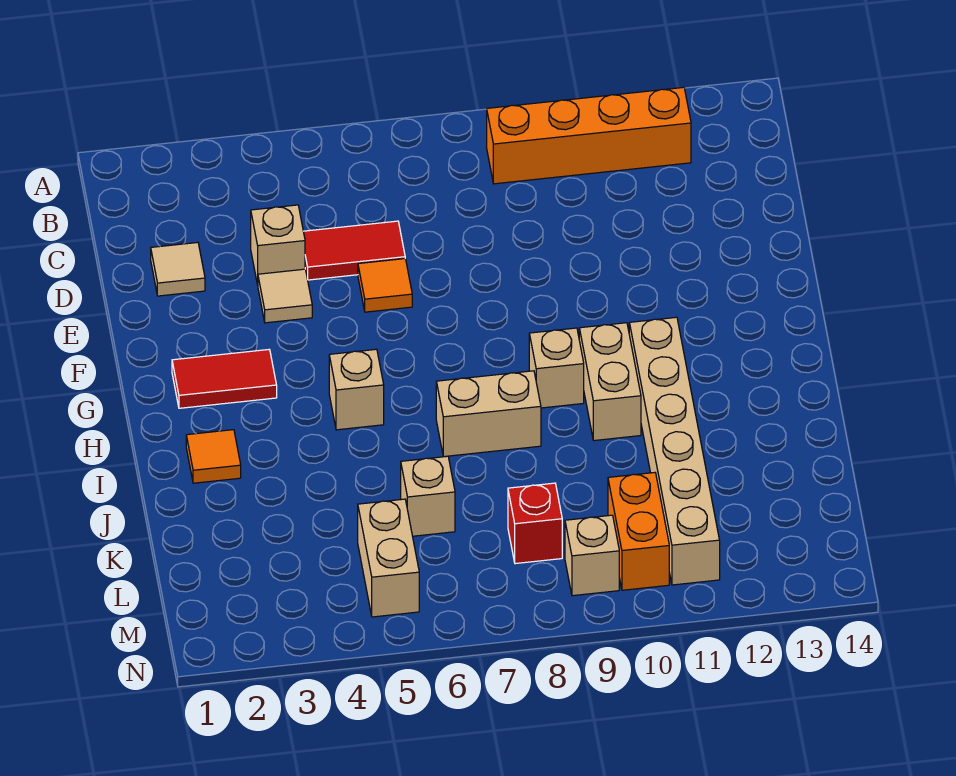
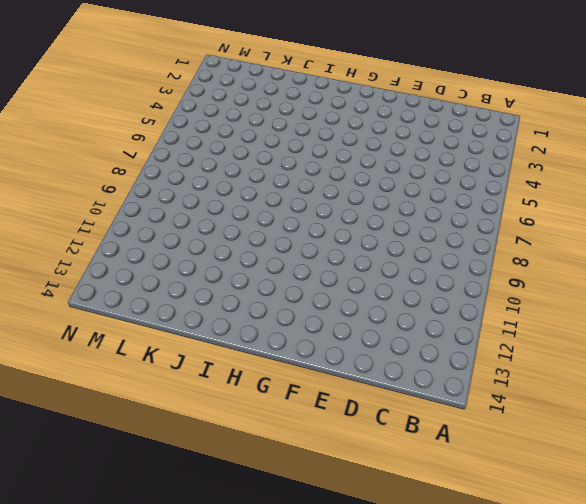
none -> orange brick B9:B12 level 1
none -> tan tile D2 level 1
none -> tan brick D4 level 1

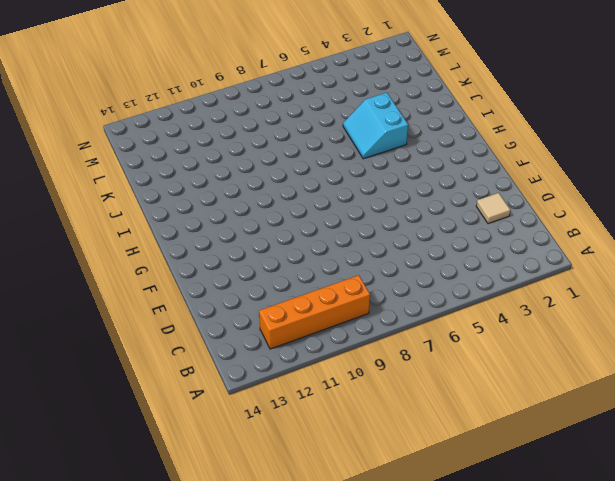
cyan slope I4:J5 level 1 top 4 -> none
none -> tan brick D4 level 1
none -> red tile D5:D6 level 1
none -> tan tile E4 level 1

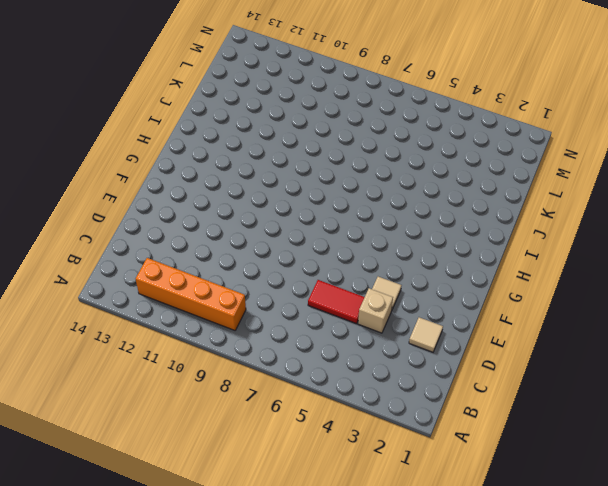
none -> orange tile E6 level 1
none -> red tile G2:G3 level 1
none -> tan brick H5 level 1

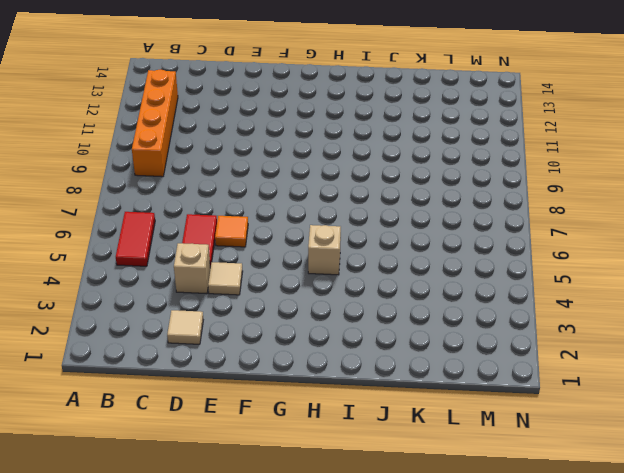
red tile B5:B6 level 1 -> red tile G2:G3 level 1
none -> tan brick H9 level 1
none -> tan brick H10:I10 level 1
none -> tan brick H11:M11 level 1

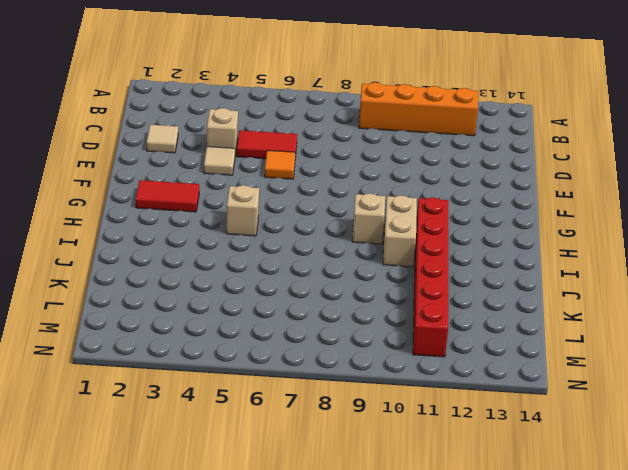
red brick H11:M11 level 1 -> tan brick H11:M11 level 1
none -> orange tile I2 level 1
none -> tan brick I7:I8 level 1
none -> tan brick K6 level 1

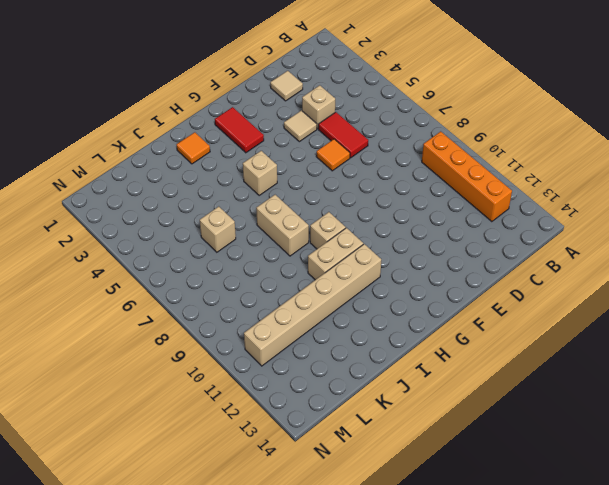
none -> tan brick L5:M5 level 1
none -> red brick L8 level 1
none -> orange brick L10:M10 level 1

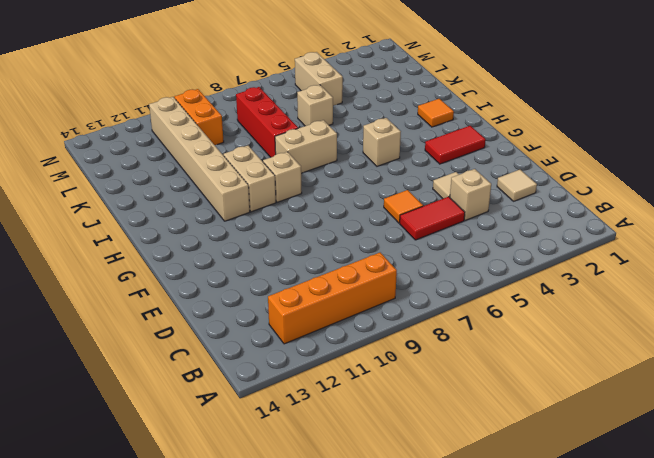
red brick J8:L8 level 1 -> red brick L8 level 1
none -> tan brick M9 level 1

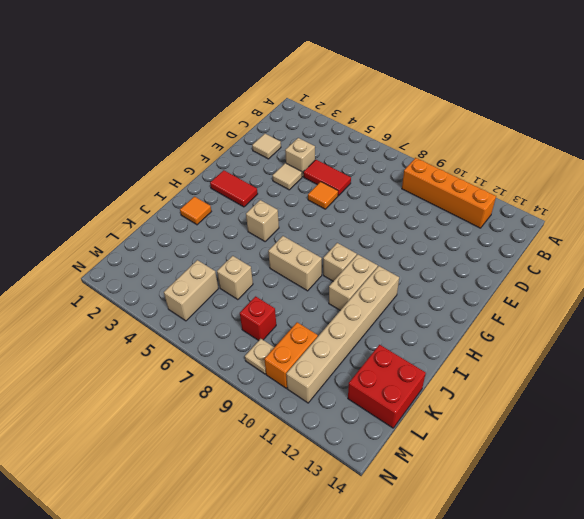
red brick K13:L14 level 1 -> none
tan plate M9 level 1 -> tan brick M9 level 1

